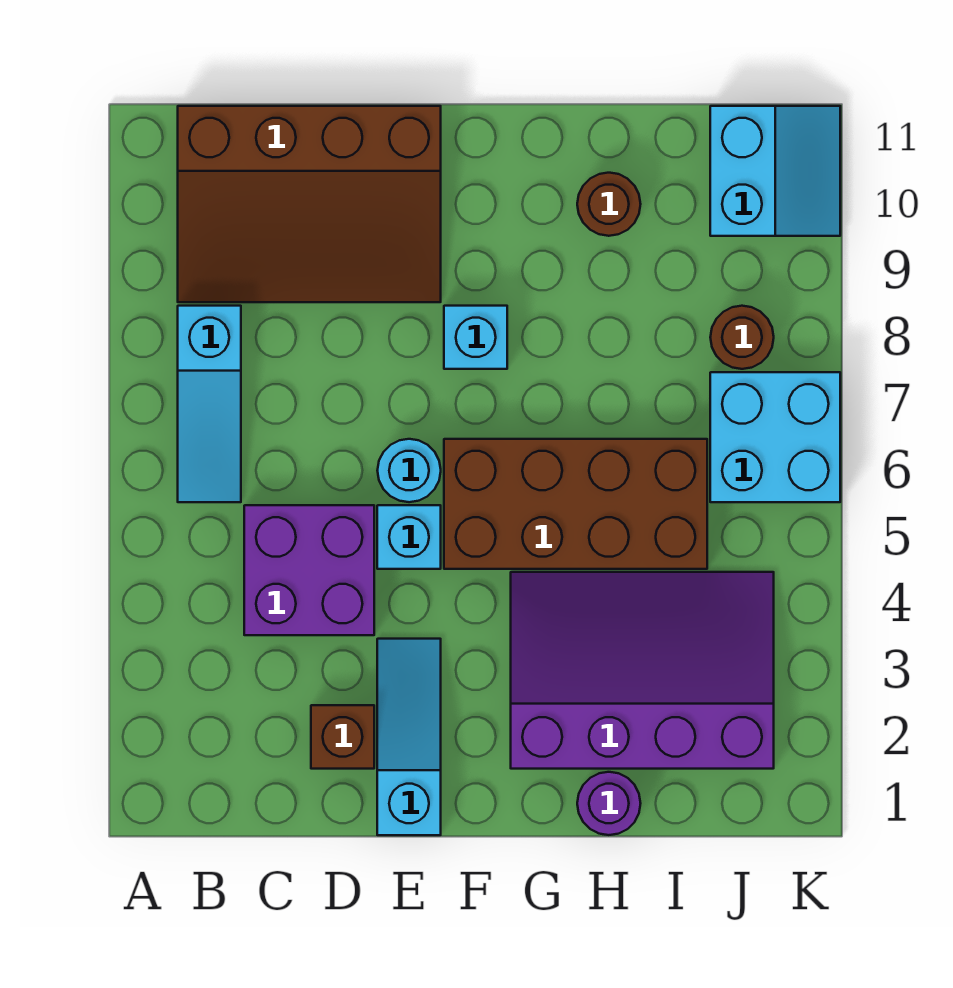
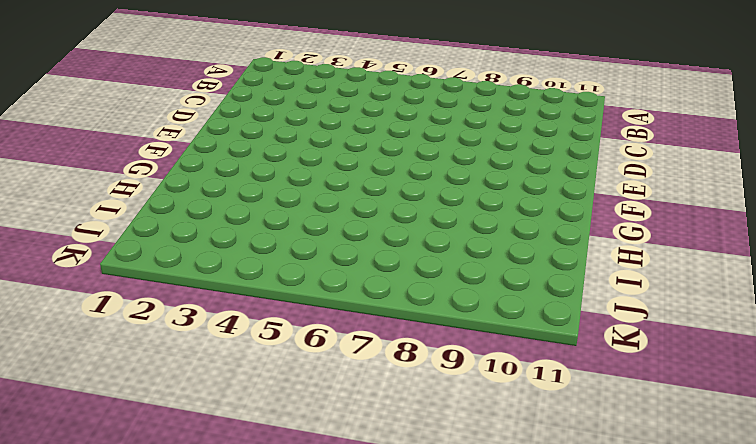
none -> cyan slope B6:B8 level 1 top 8
none -> brown slope B9:E11 level 1 top 11
none -> purple brick C4:D5 level 1

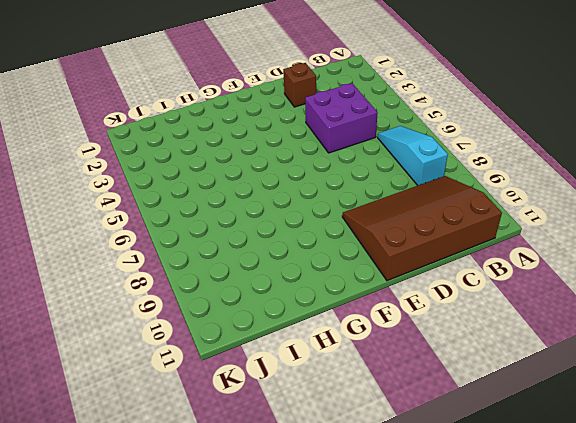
none -> cyan slope E1:E3 level 1 top 1
none -> cyan brick E5 level 1
none -> cyan round brick E6 level 1

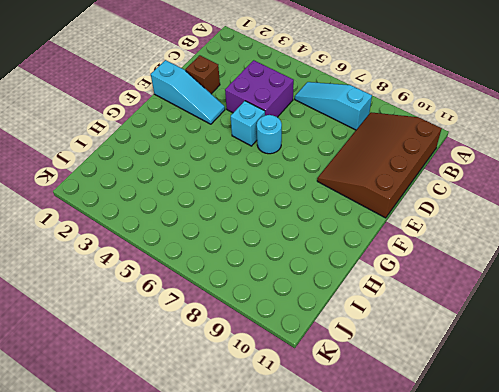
none -> brown brick F5:I6 level 1
none -> cyan brick F8 level 1
none -> purple slope G2:J4 level 1 top 2

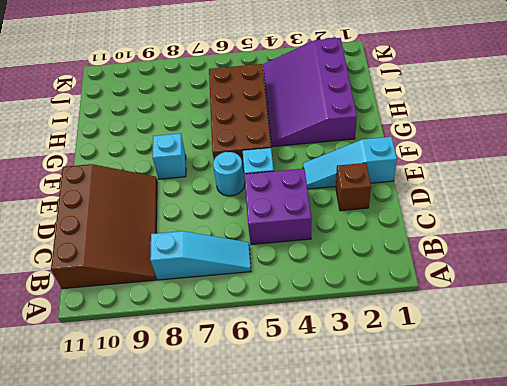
none -> purple round brick H1 level 1
none -> brown round brick H10 level 1
none -> cyan brick J6:K7 level 1

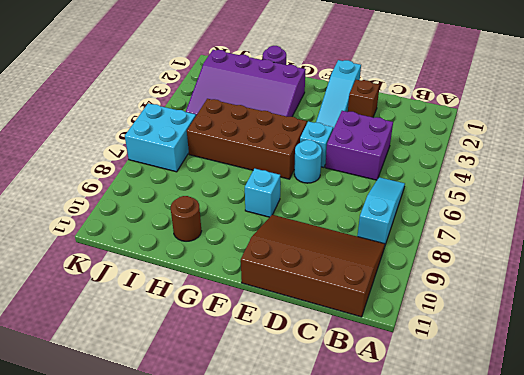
none -> brown round brick J8 level 1
none -> cyan slope J10:K11 level 1 top J

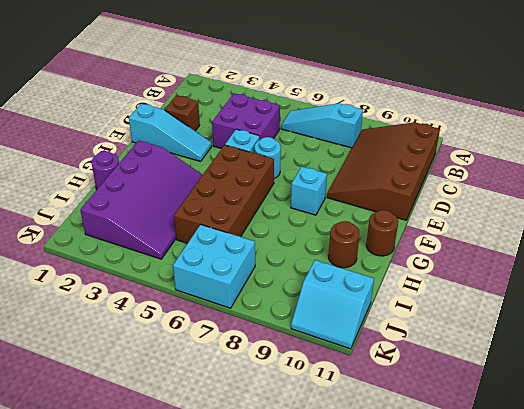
brown round brick G11 level 1 -> brown round brick J8 level 1

